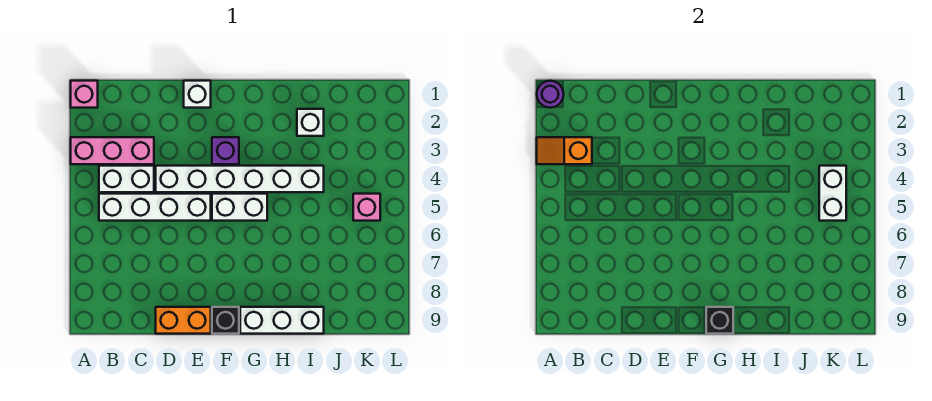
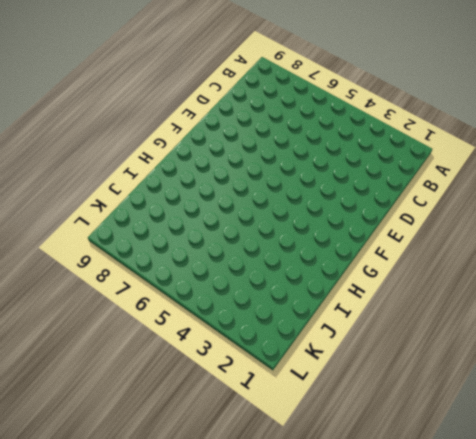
none -> pink brick A1 level 1
none -> pink brick A3:C3 level 1
none -> white brick B4:C4 level 1

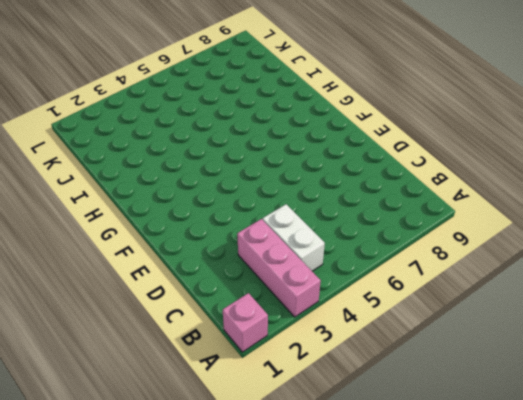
none -> white brick B5:E5 level 1
none -> white brick D4:I4 level 1
none -> orange brick D9:E9 level 1

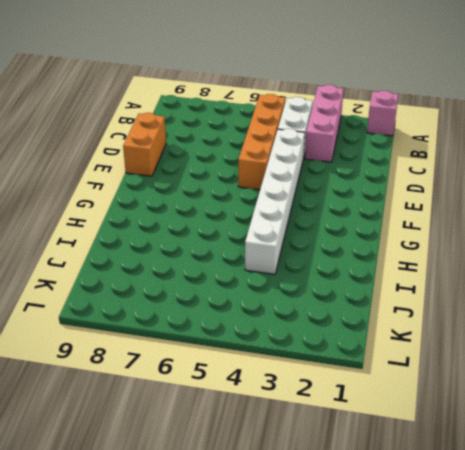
orange brick B5:E5 level 1 -> white brick B5:E5 level 1
none -> white brick E1 level 1
none -> purple brick F3 level 1
none -> white brick F5:G5 level 1

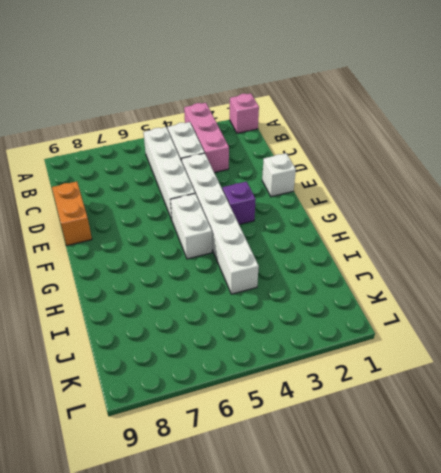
none -> black brick F9 level 1
none -> white brick G9:I9 level 1
none -> white brick I2 level 1

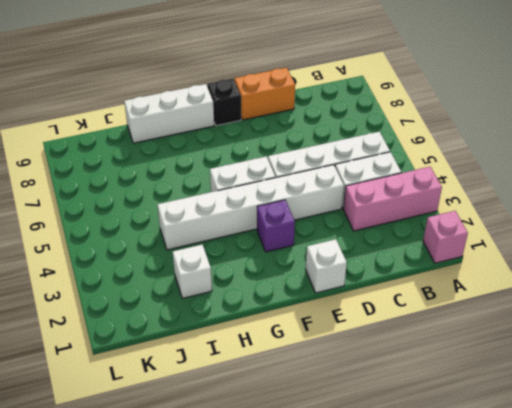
none -> pink brick K5 level 1
none -> purple round brick A1 level 2
none -> orange slope A3:B3 level 2 top B

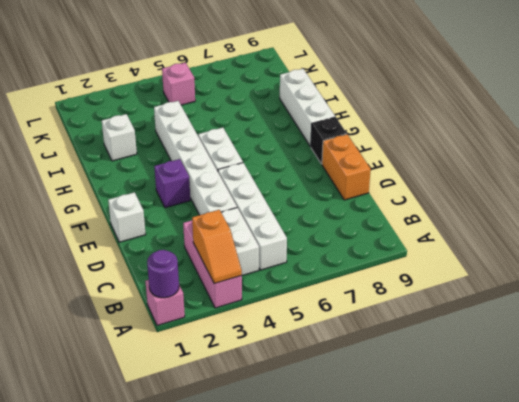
none -> black brick G9 level 2
none -> white brick K4:K5 level 2

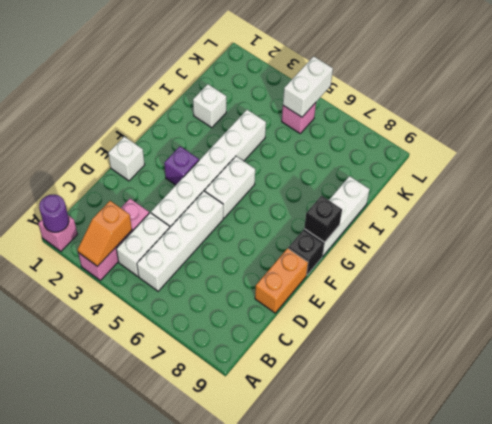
white brick K5:L5 level 2 -> white brick K4:K5 level 2

